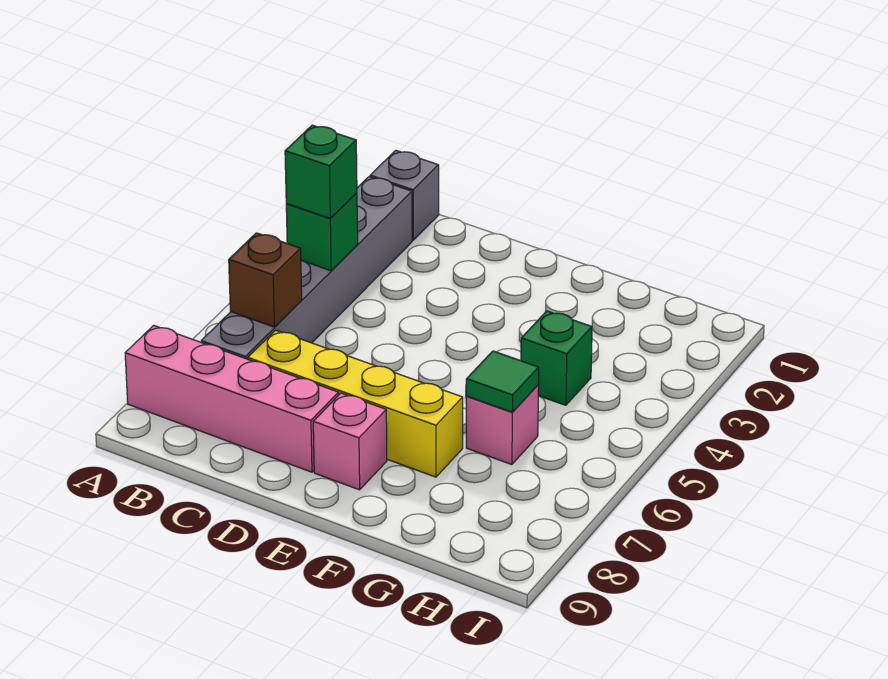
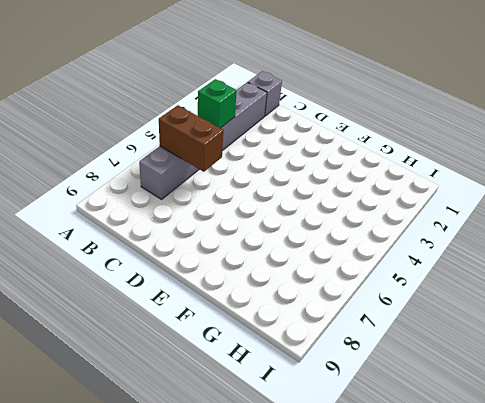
brown brick B6:C6 level 2 -> brown brick B6 level 2
none -> pink brick A8:D8 level 1
none -> yellow brick C7:F7 level 1

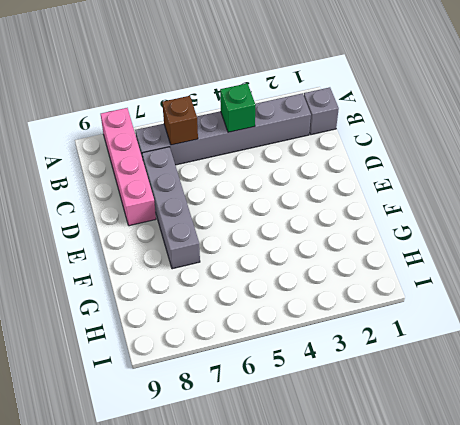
grey brick C7:F7 level 1 -> yellow brick C7:F7 level 1
none -> pink brick E8 level 1
none -> green brick G4 level 1

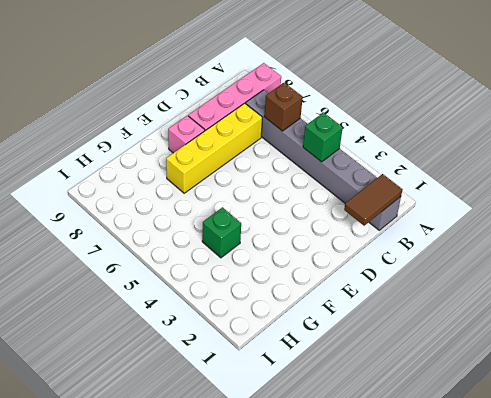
brown tile B1:C1 level 2 -> none
none -> pink brick G6 level 1
none -> green tile G6 level 2

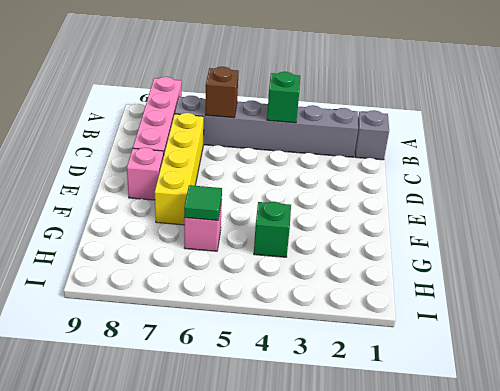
none -> green brick B4 level 3

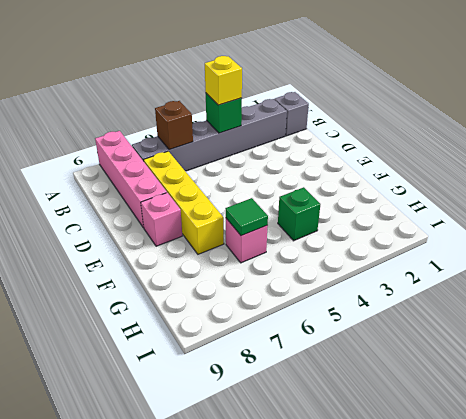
yellow brick B4 level 3 -> green brick B4 level 3

